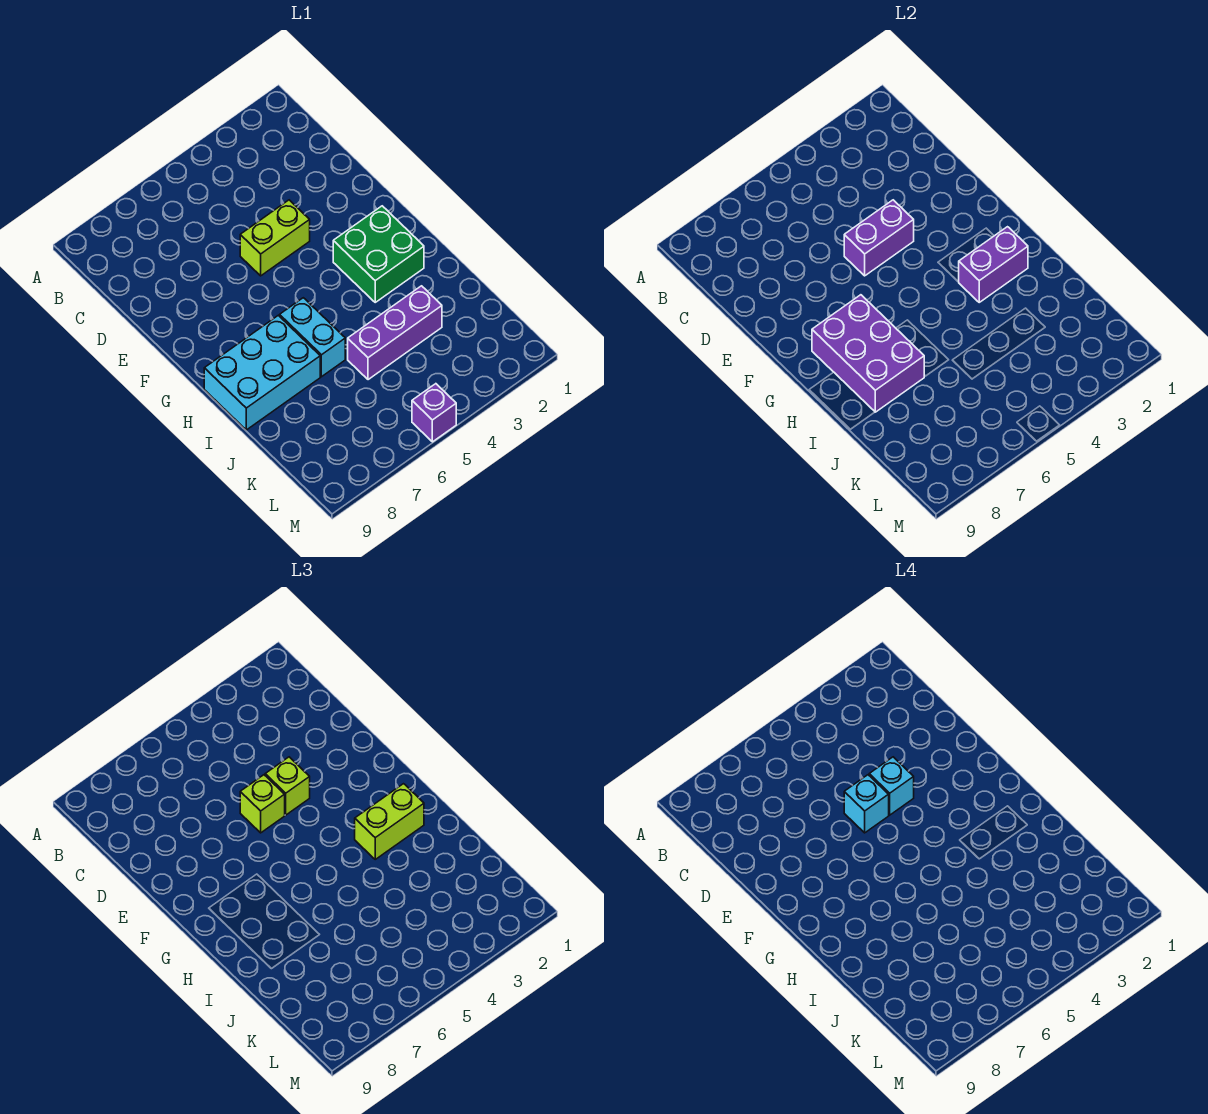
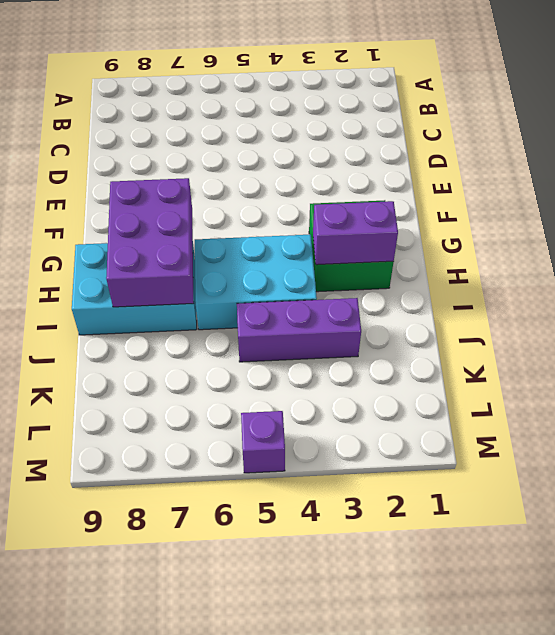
cyan brick H4:I6 level 1 -> cyan brick H6:I6 level 1
none -> lime brick E4:E5 level 1
none -> purple brick E4:E5 level 2
none -> lime brick E4 level 3

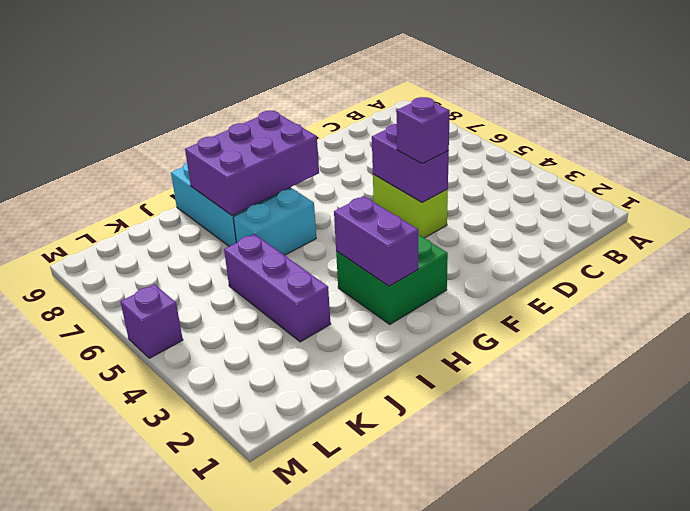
purple brick E4 level 3 -> lime brick E4 level 3
none -> lime brick E5 level 3
none -> lime brick H2:H3 level 3
none -> cyan brick E4 level 4

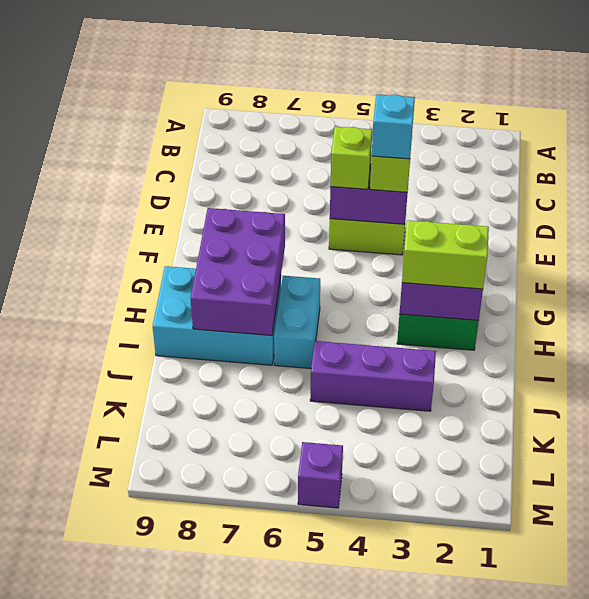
none -> cyan brick E5 level 4

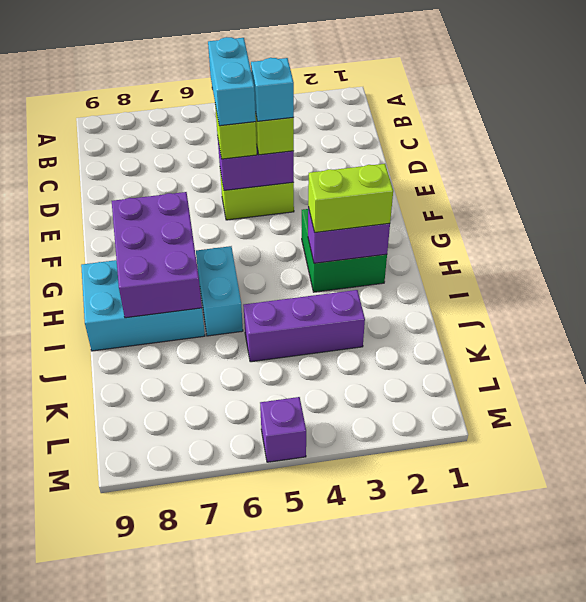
cyan brick D5:E5 level 4 -> cyan brick E5 level 4

